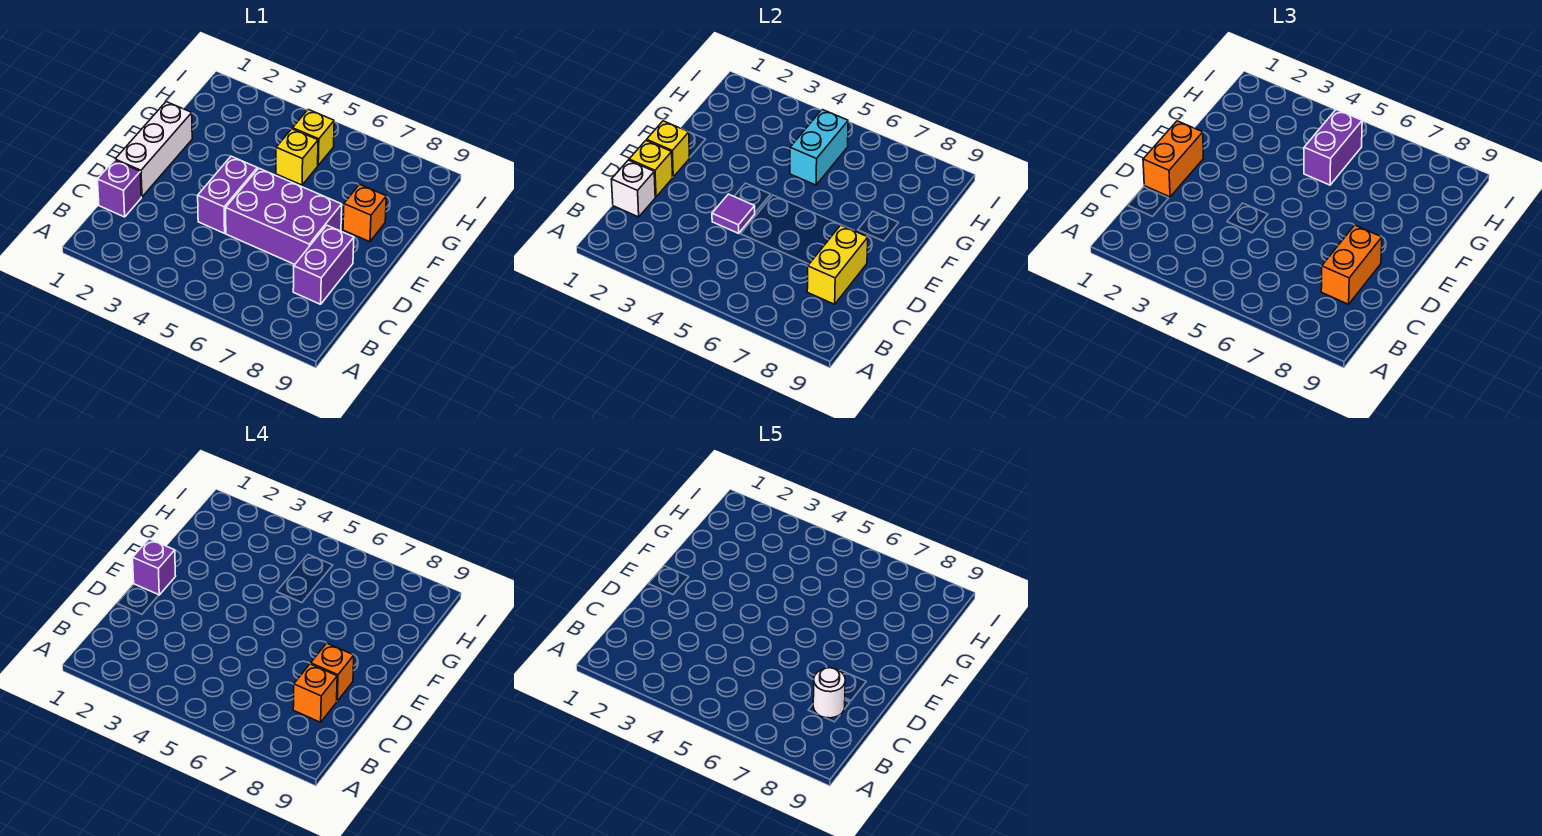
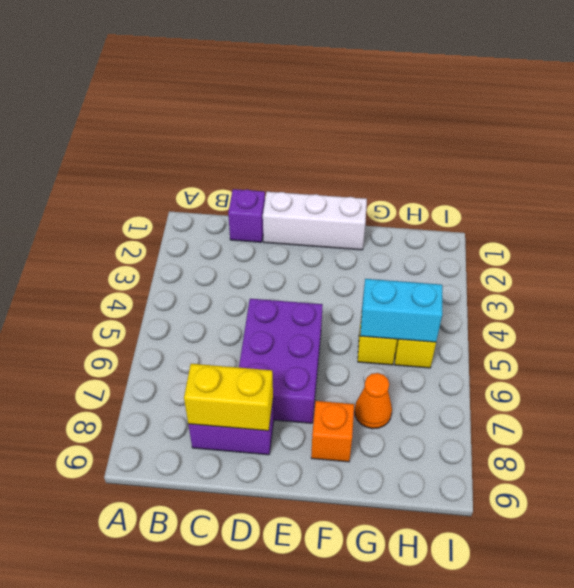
orange cone G7 level 1 -> none
none -> purple brick D4:E4 level 1
none -> white brick C1 level 2
none -> yellow brick D1 level 2

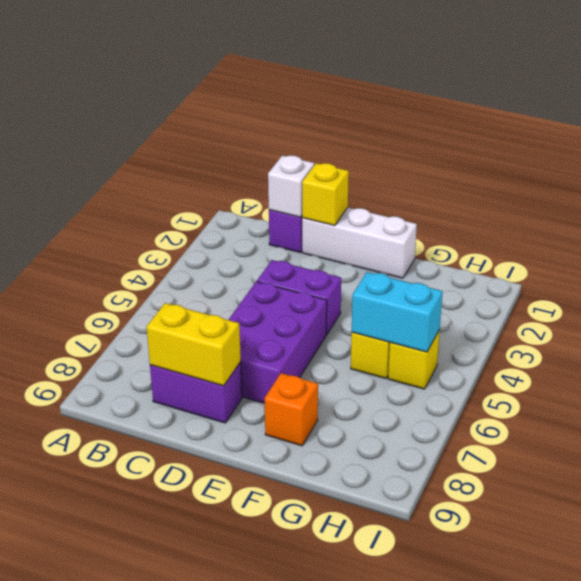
none -> purple tile D4 level 2
none -> yellow brick E1 level 2
none -> orange brick C8:D8 level 3

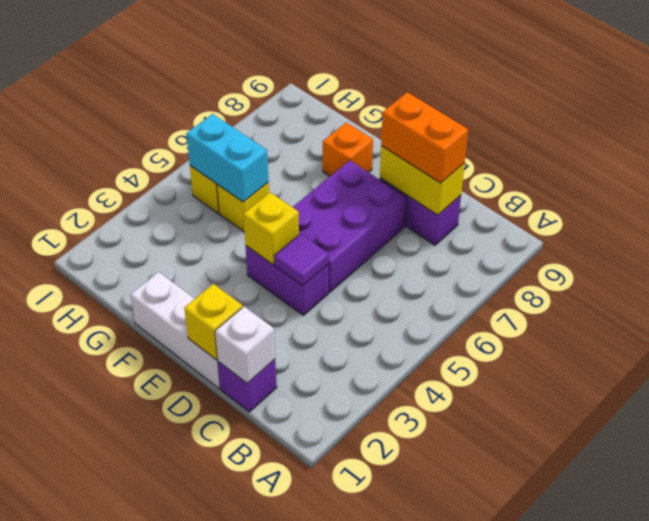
yellow brick E4 level 2 -> yellow brick E1 level 2
none -> orange brick D1:E1 level 3
none -> purple brick G5:H5 level 3
none -> orange brick C8 level 4

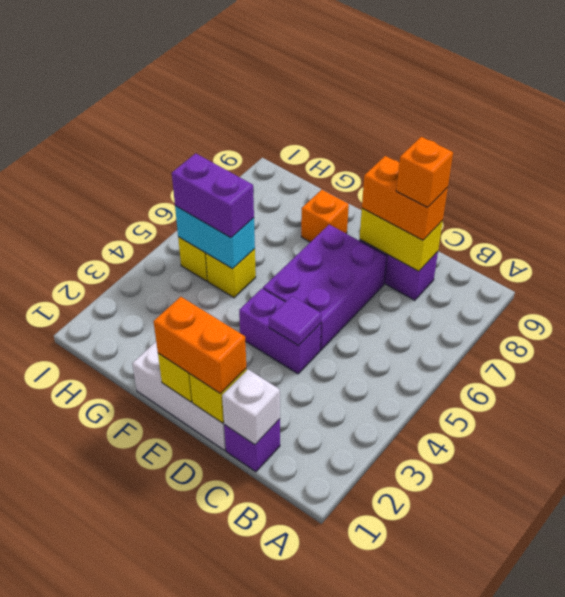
none -> orange brick D8 level 4
none -> purple brick E1 level 4
none -> white round brick C8 level 5

